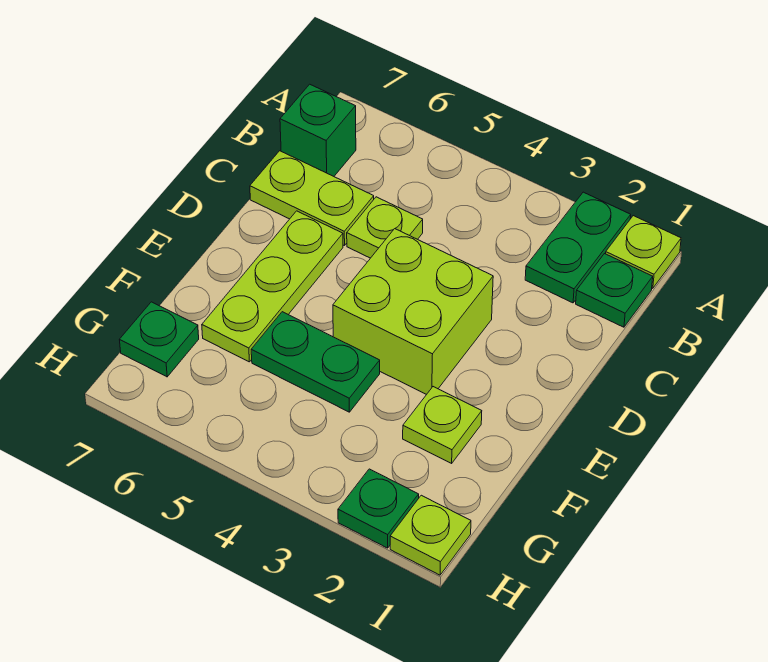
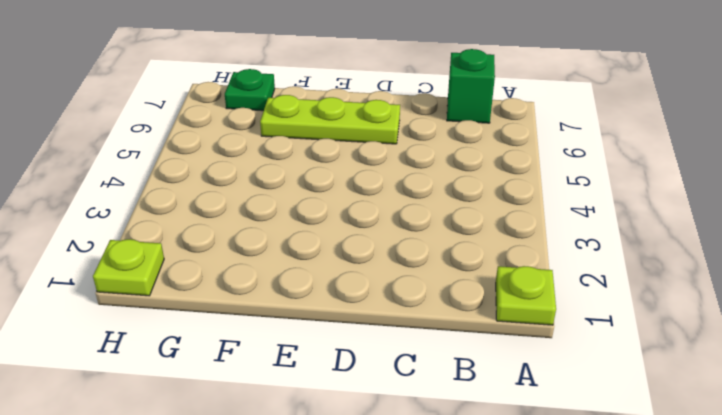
none -> green plate A2:B2 level 1
none -> green plate B1 level 1
none -> lime plate C5 level 1

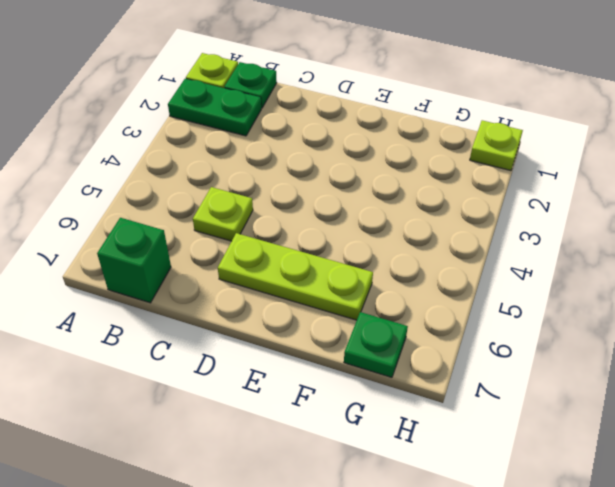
none -> lime plate C6:C7 level 1
none -> lime brick D3:E4 level 1
none -> lime plate F2 level 1

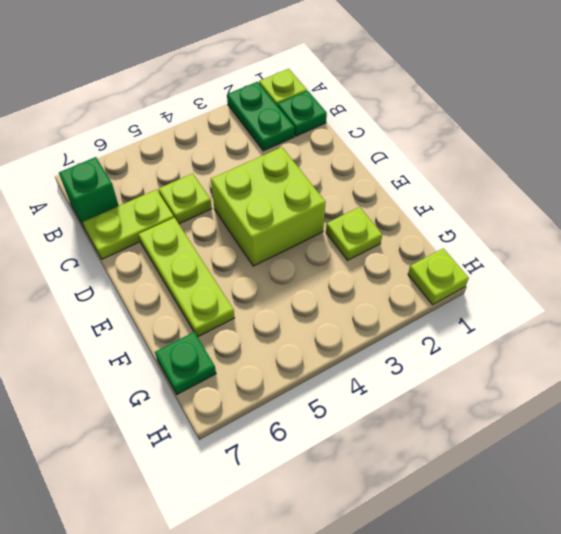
none -> green plate F4:F5 level 1
none -> green plate H2 level 1

